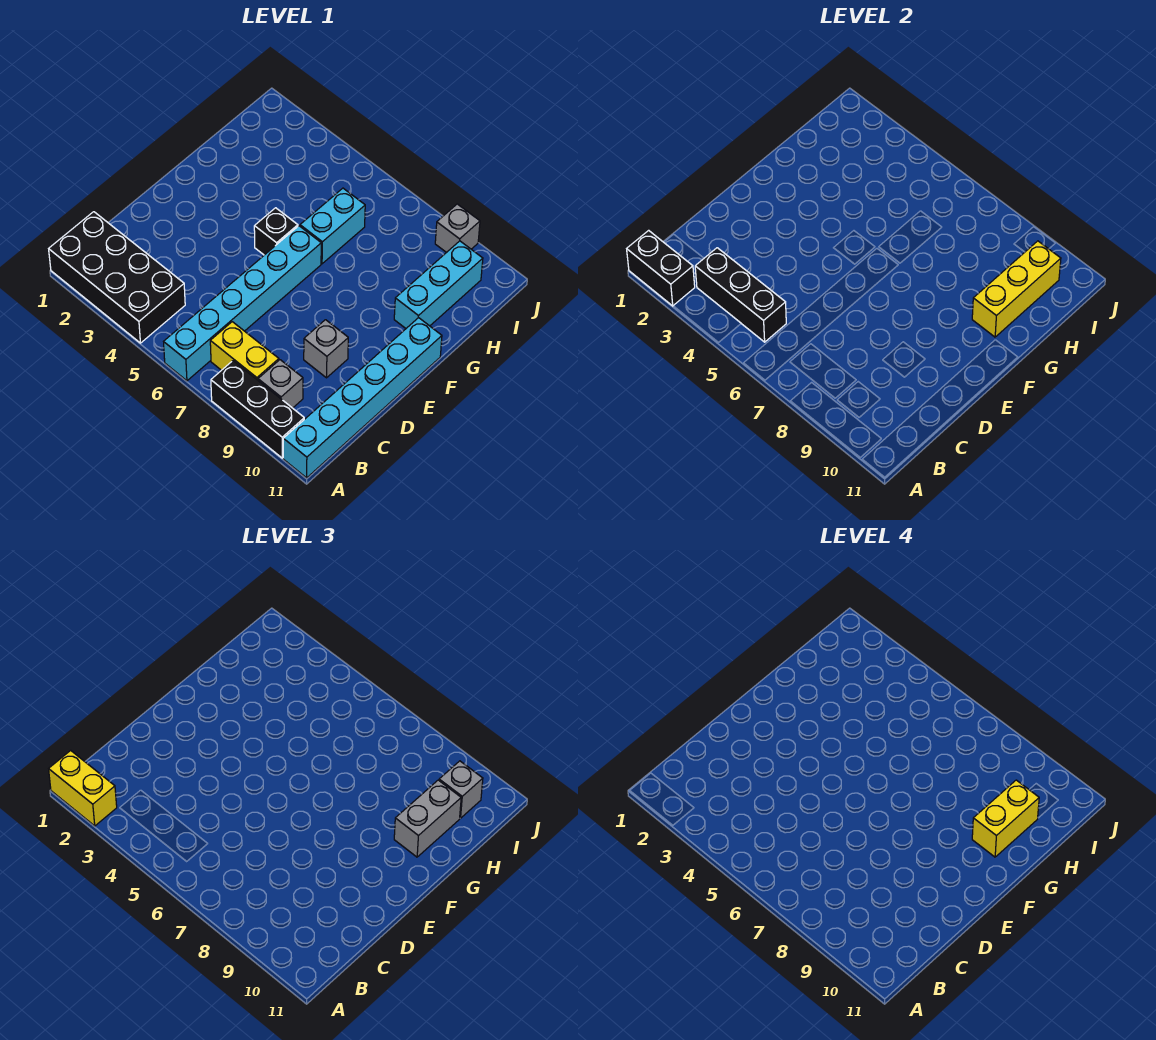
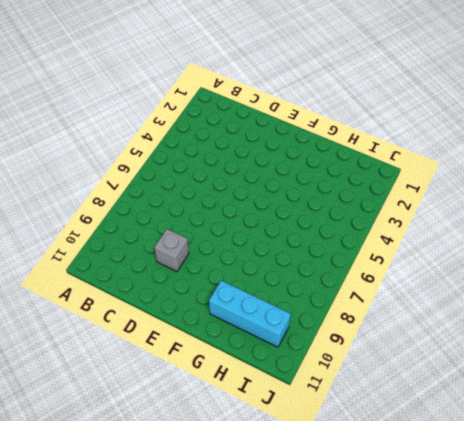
none -> black brick A1:B4 level 1
none -> cyan brick A6:F6 level 1
none -> black brick A8:A10 level 1

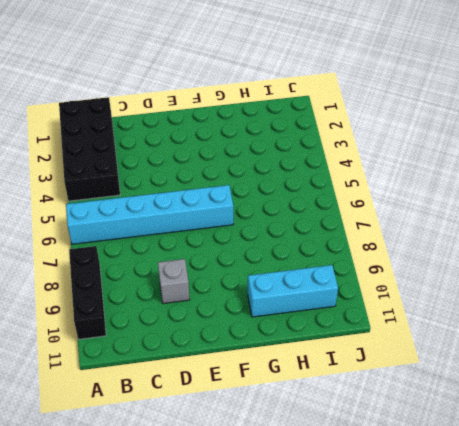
none -> cyan brick A11:F11 level 1
none -> yellow brick B7:B8 level 1
none -> grey brick B9 level 1

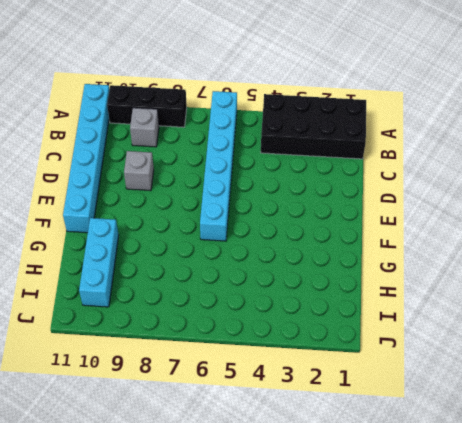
none -> yellow brick B7:B8 level 1
none -> black brick F5 level 1
none -> cyan brick G6:H6 level 1

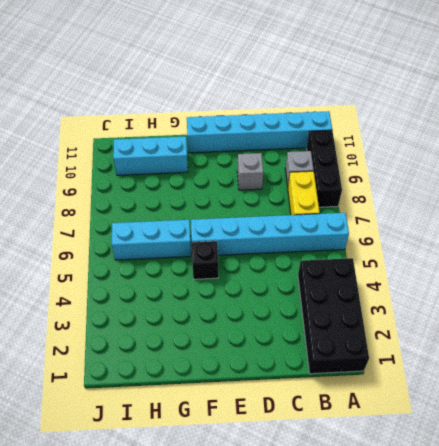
cyan brick G6:I6 level 1 -> cyan brick G6:H6 level 1
none -> grey brick J9 level 1
none -> black brick A1:A2 level 2
none -> black brick B3:B5 level 2

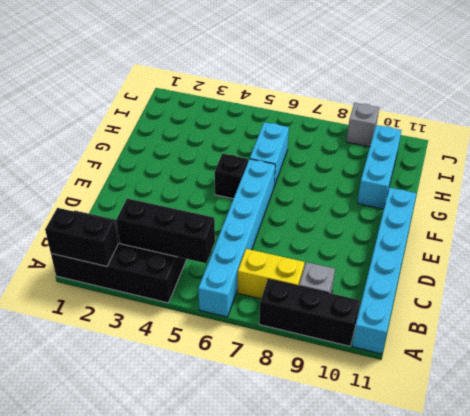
none -> grey brick D9 level 1
none -> yellow brick G10:I10 level 2
none -> yellow brick A1:A2 level 3

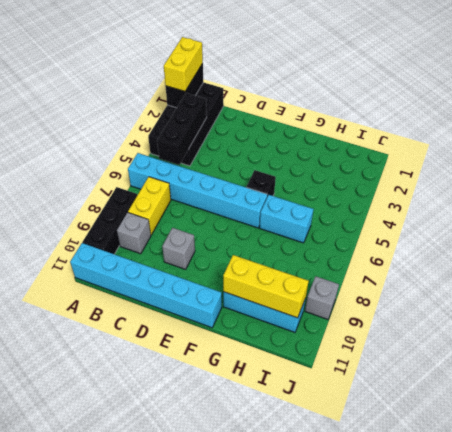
none -> grey brick G10:H10 level 3
none -> grey brick I10 level 3
none -> yellow brick G10:H10 level 4

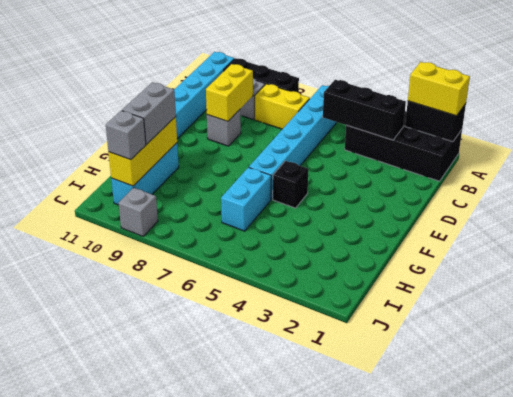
yellow brick C9:D9 level 2 -> yellow brick G10:H10 level 4

